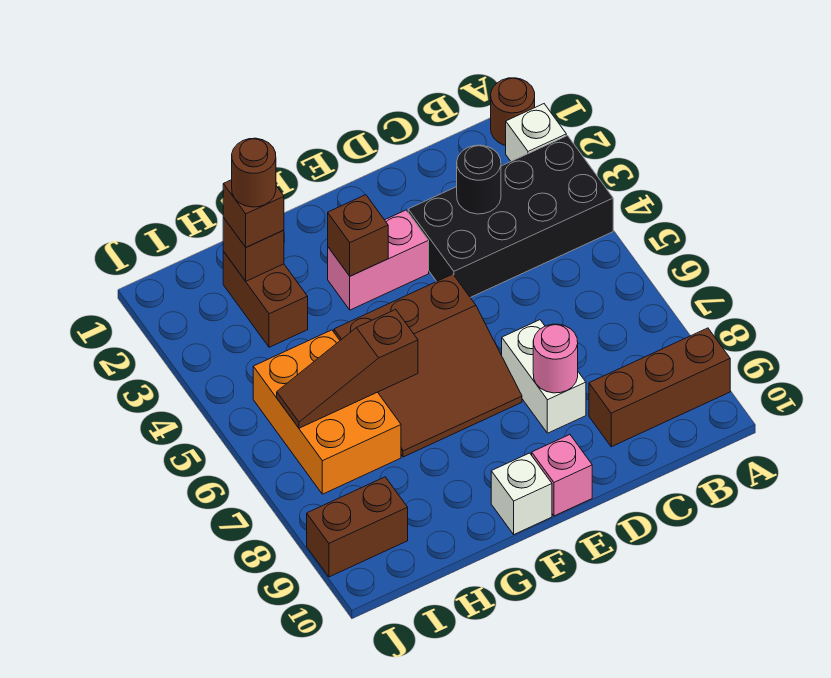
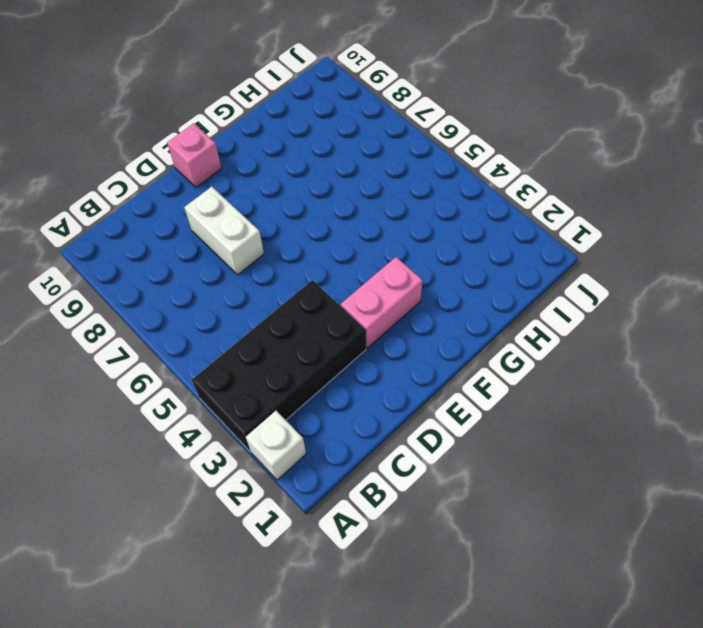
none -> brown round brick A1 level 1
none -> brown brick A9:C9 level 1
none -> brown slope E5:G7 level 1 top 5

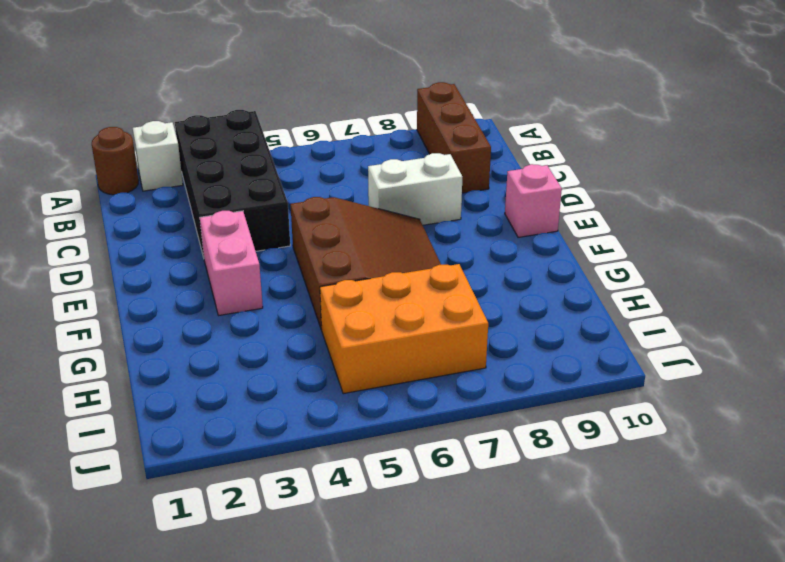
none -> white brick F10 level 1
none -> brown brick H2:H3 level 1
none -> brown brick I9:J9 level 1

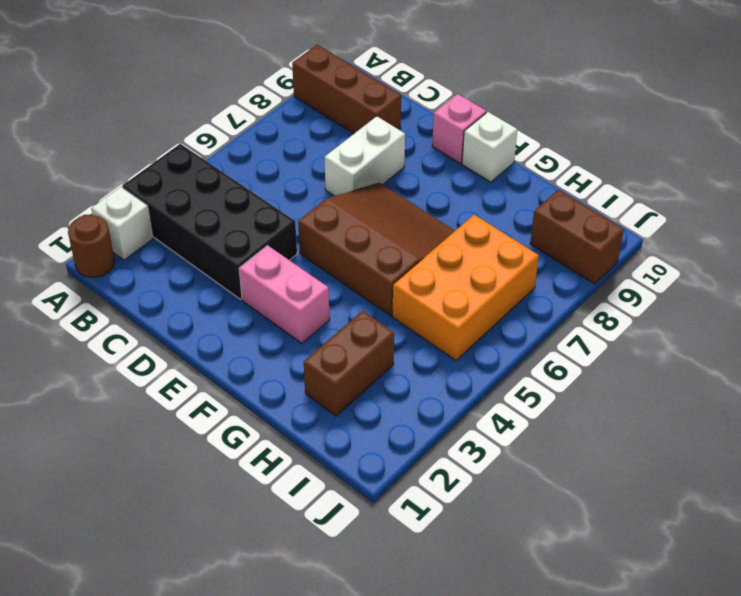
none -> black round brick C3 level 2
none -> pink round brick D8 level 2
none -> brown brick F3 level 2

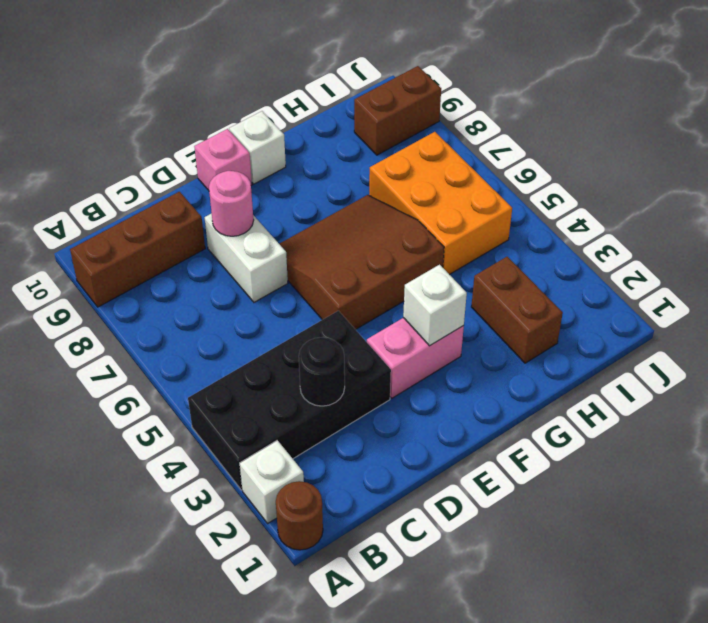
white brick F3 level 2 -> brown brick F3 level 2
none -> brown slope G6:I6 level 2 top G
none -> brown brick H2 level 2
none -> brown brick H2 level 3

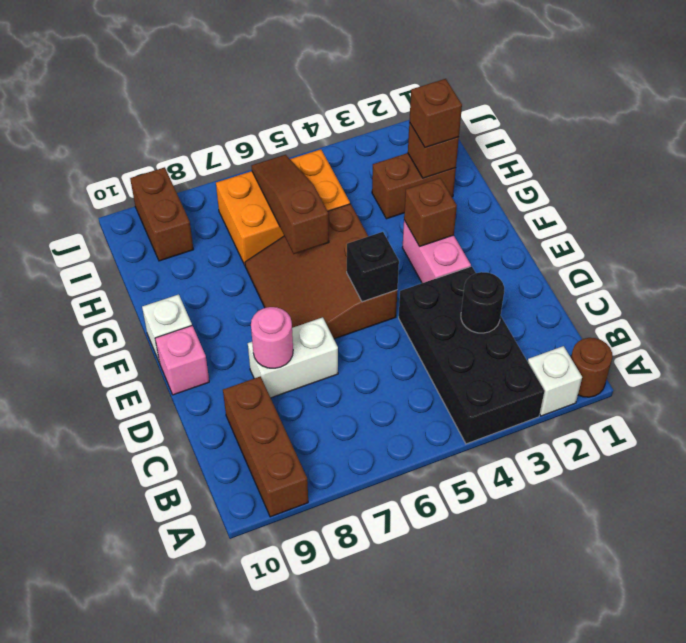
black brick E5 level 2 -> none
none -> brown round brick H2 level 4

